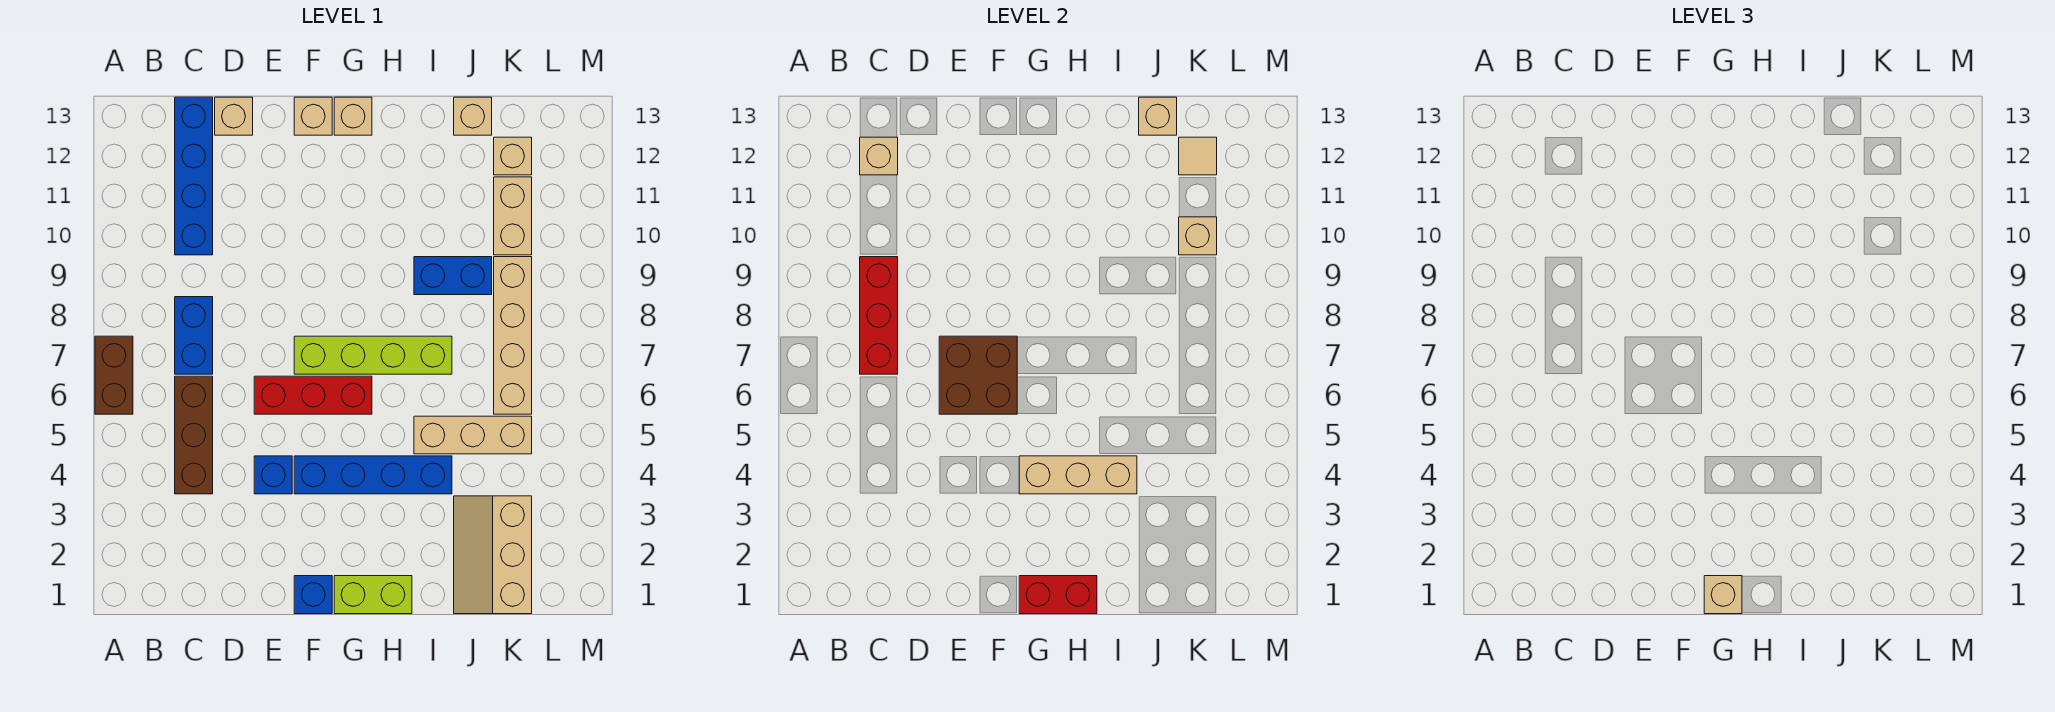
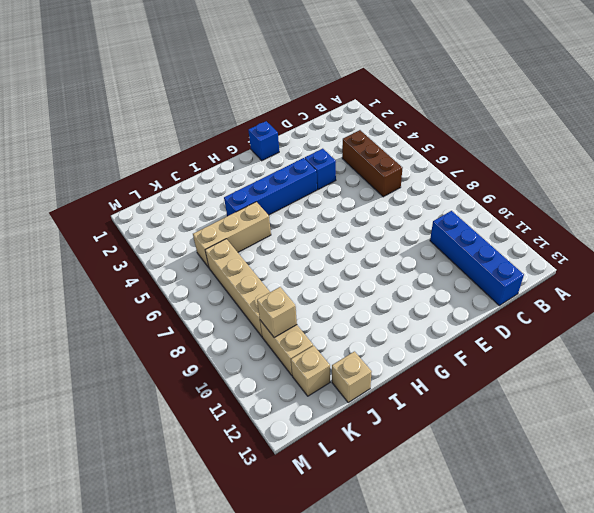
none -> brown brick A6:A7 level 1
none -> blue brick C7:C8 level 1
none -> tan brick D13 level 1

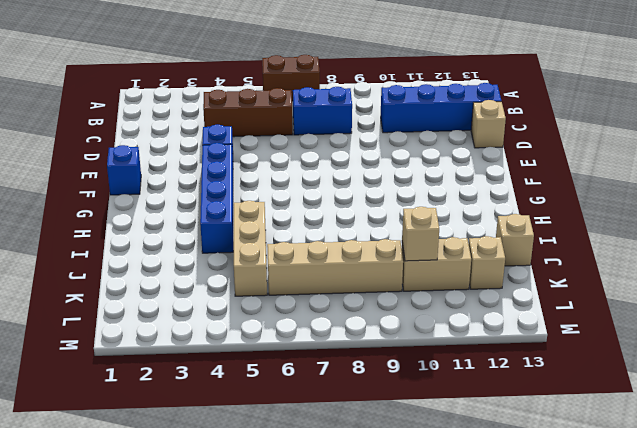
none -> red brick E6:G6 level 1
none -> lime brick F7:I7 level 1
none -> tan brick F13 level 1

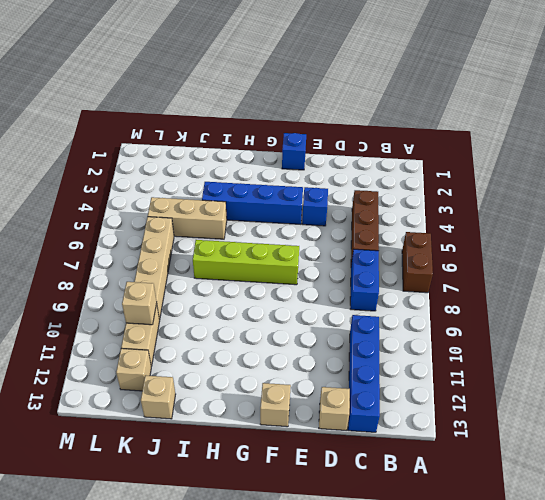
none -> red brick E6:G6 level 1
none -> lime brick G1:H1 level 1
none -> tan brick G13 level 1

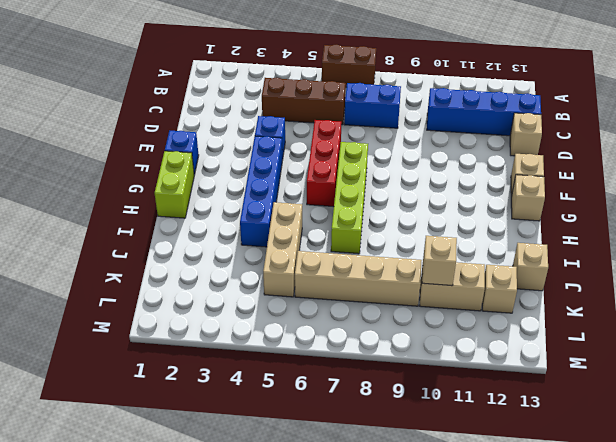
none -> blue brick I9:J9 level 1
none -> tan slope J1:K3 level 1 top K
none -> red brick C7:C9 level 2

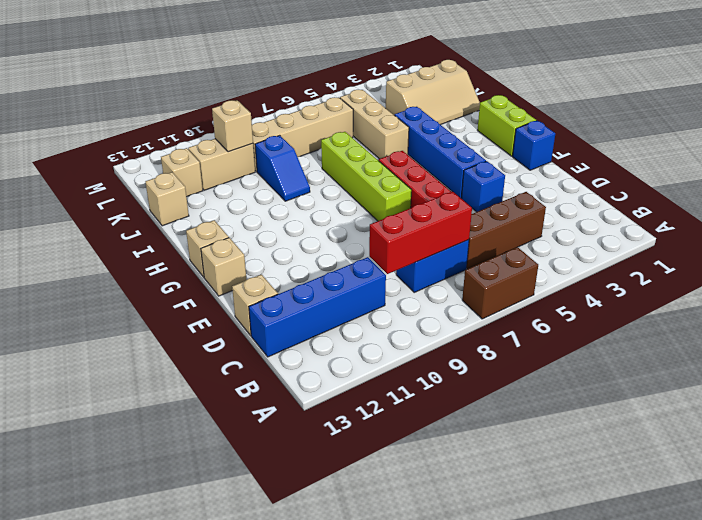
blue slope I9:J9 level 1 top J -> blue brick I9:J9 level 1
none -> tan brick C12 level 2
none -> brown brick E6:F7 level 2
none -> red brick G1:H1 level 2

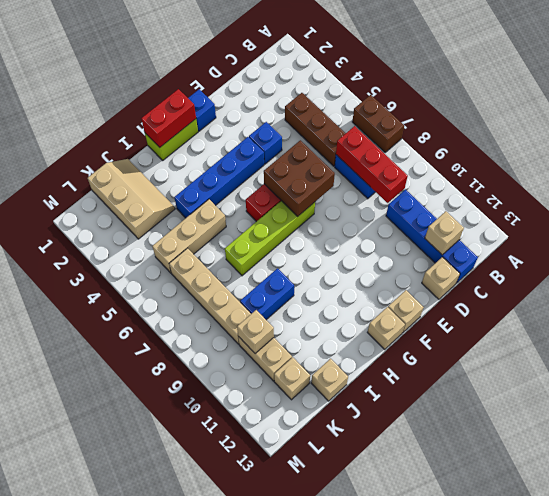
none -> tan brick G4:I4 level 2
none -> tan brick J13 level 2
none -> tan tile K12 level 2

